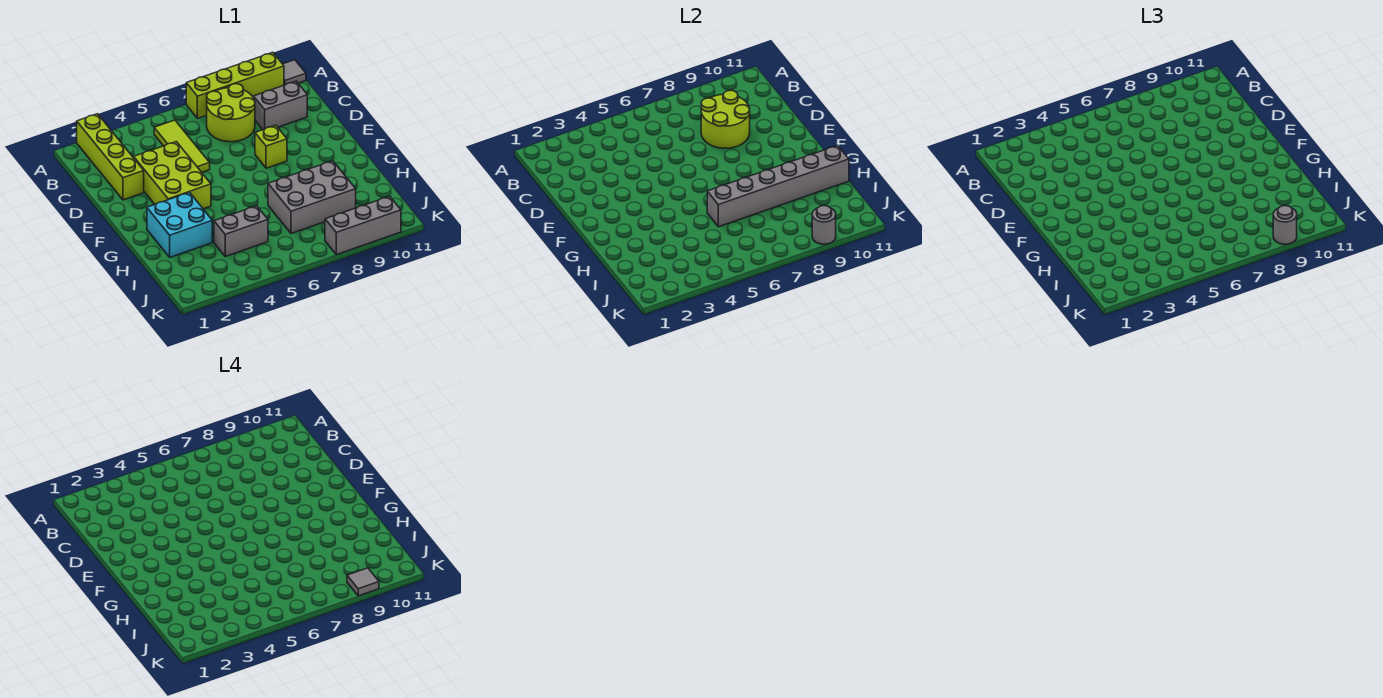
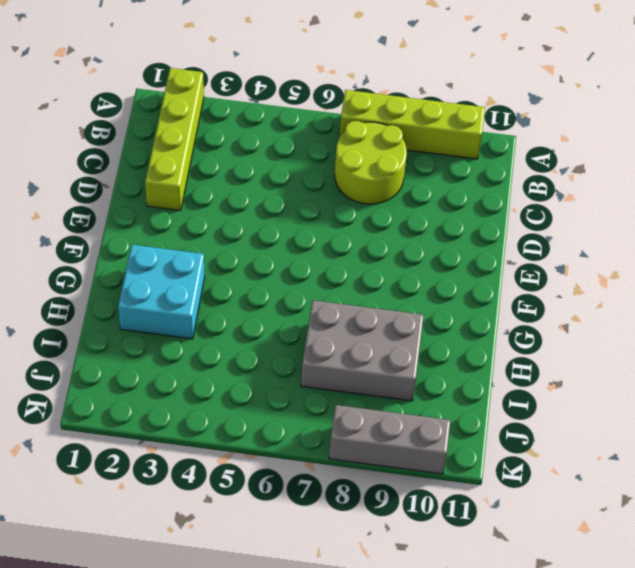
none -> grey tile A11 level 1
none -> lime tile B5:D5 level 1
none -> grey brick C9:C10 level 1

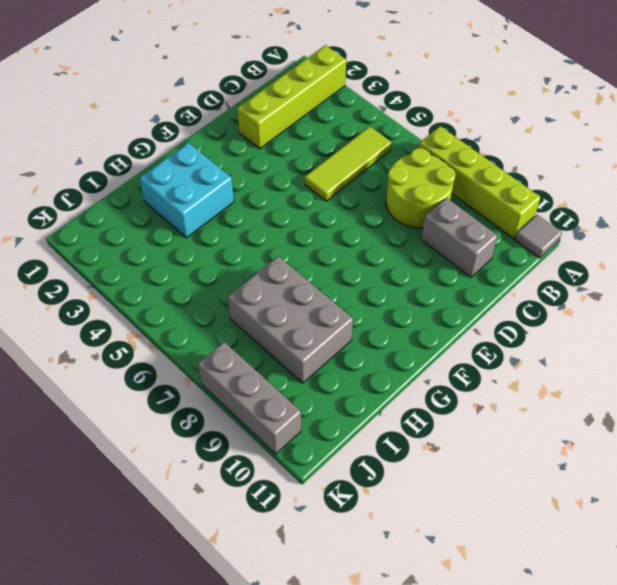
none -> lime brick D3:F4 level 1
none -> lime brick E8 level 1
none -> grey brick I4:I5 level 1

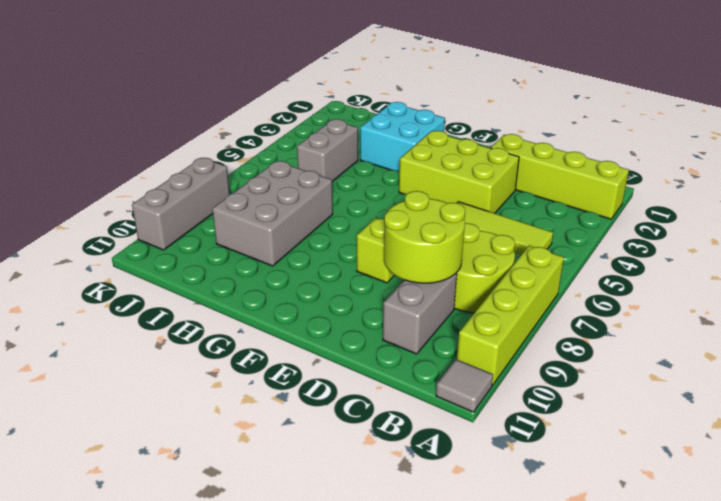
none -> grey brick H6:H11 level 2
none -> grey round brick K9 level 2
none -> grey round brick K9 level 3

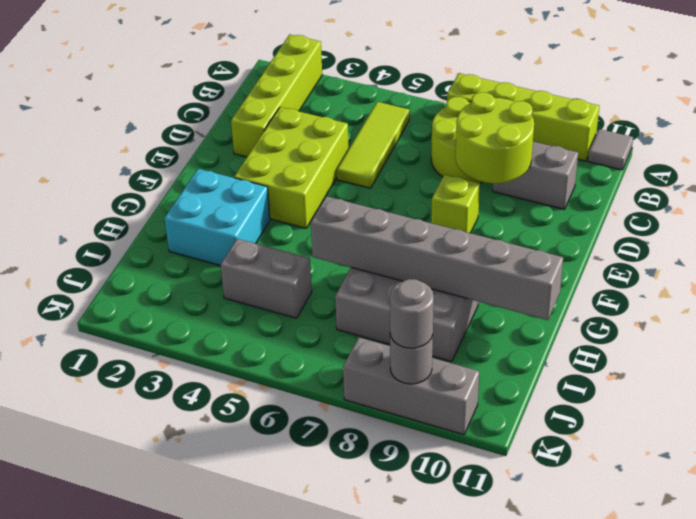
none -> grey tile K9 level 4

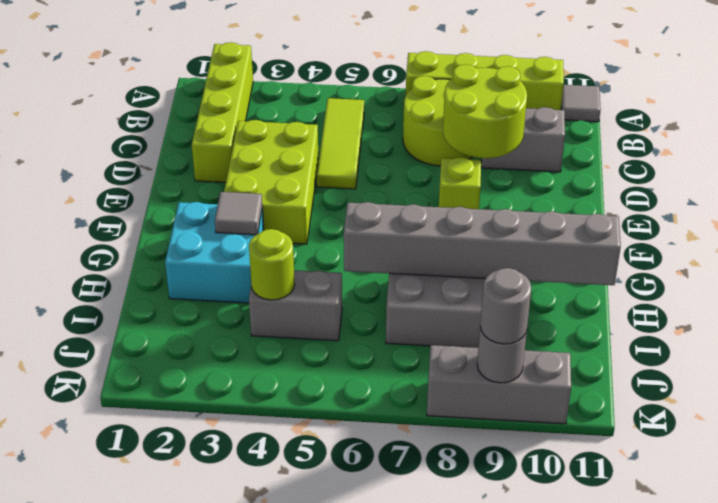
grey tile G3 level 2 -> grey tile K9 level 4
lime round brick I4 level 2 -> none

